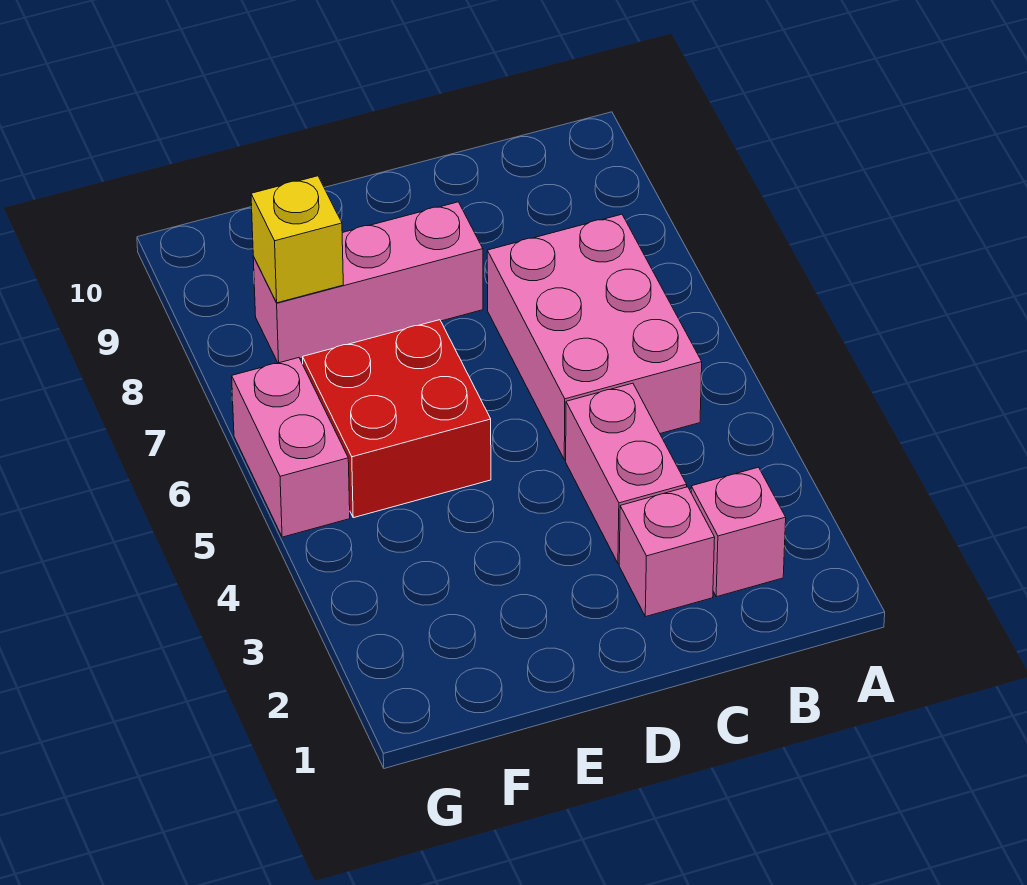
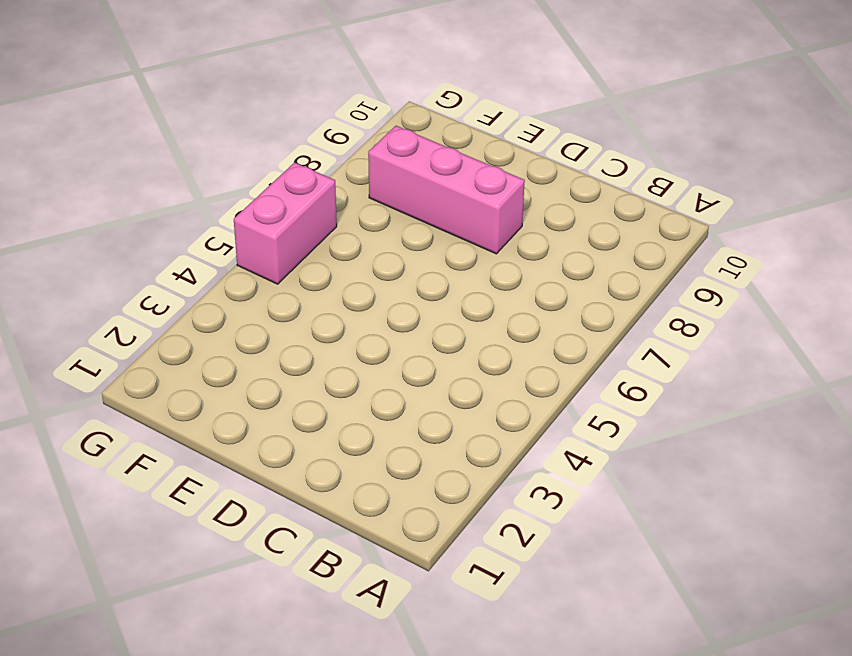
none -> pink brick B2 level 1
none -> pink brick B5:C7 level 1

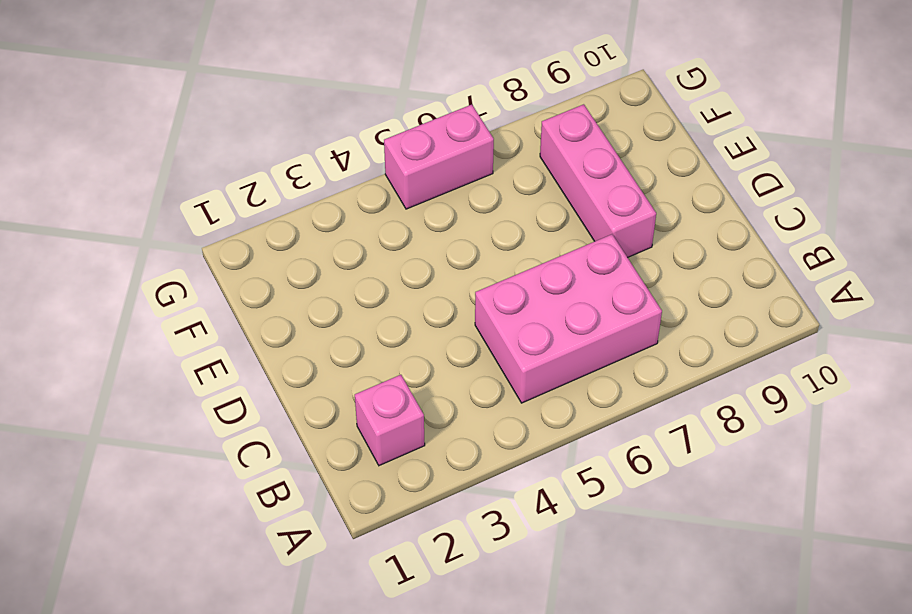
none -> pink brick C2 level 1
none -> pink brick C3:C4 level 1

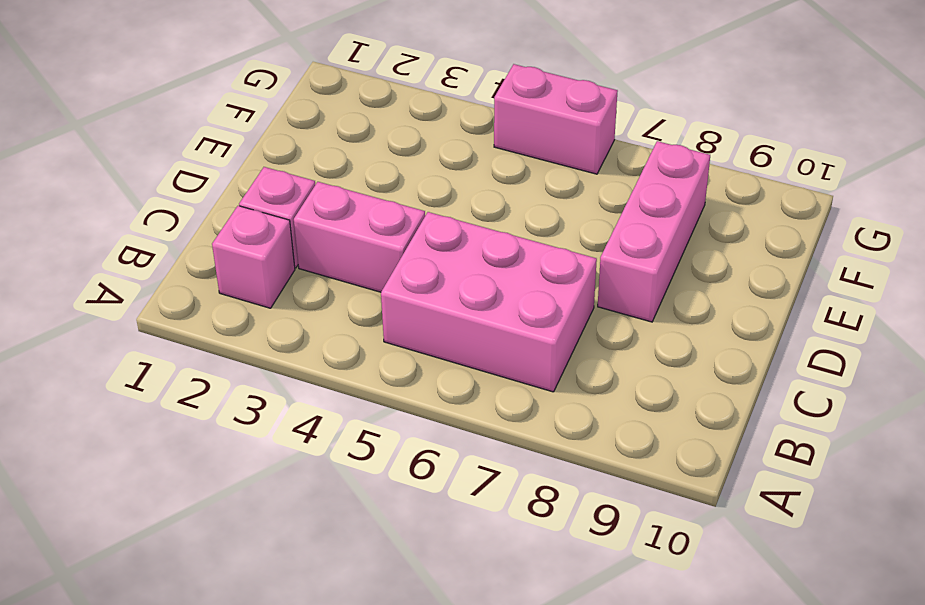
none -> red brick E5:F6 level 1
none -> yellow brick F8 level 2

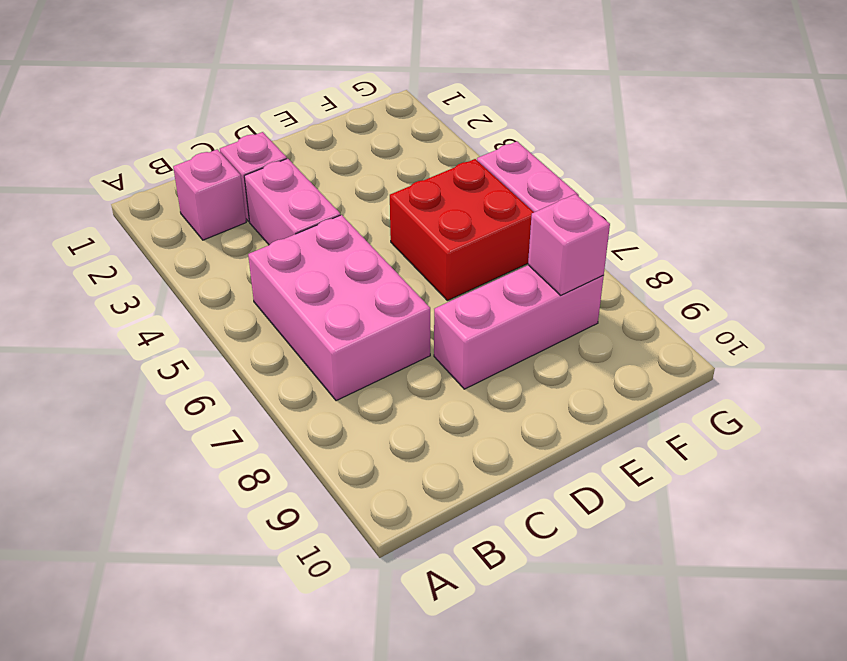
pink brick F8 level 2 -> yellow brick F8 level 2

